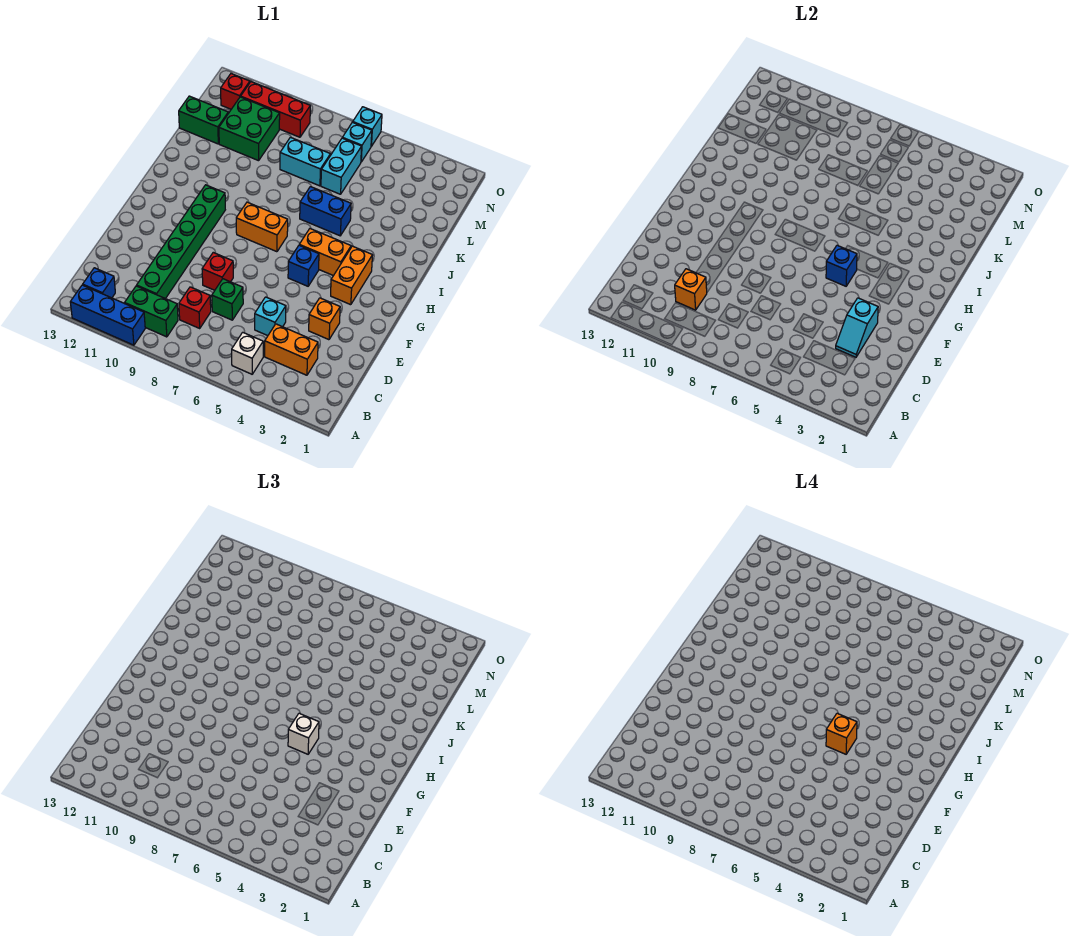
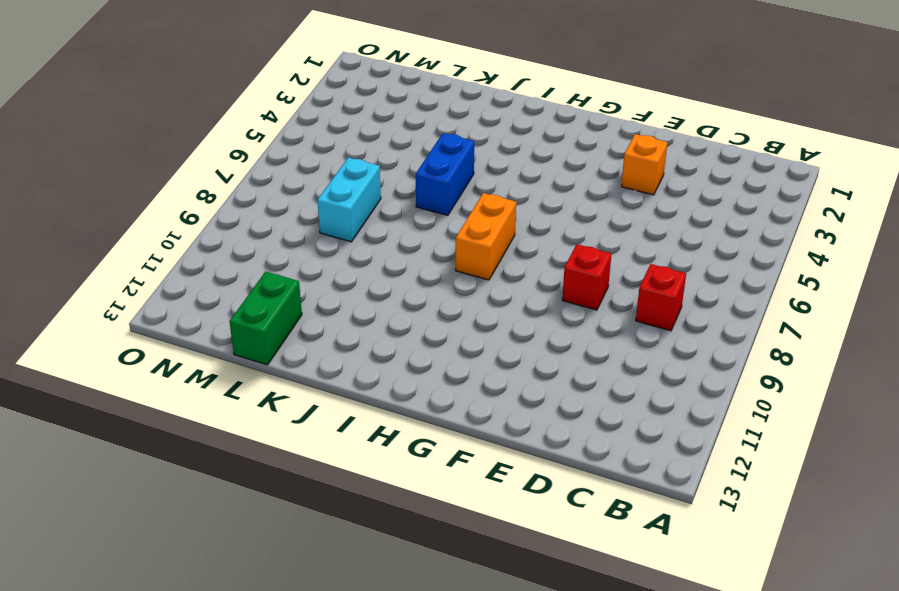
none -> blue brick A10:A12 level 1
none -> white brick B5 level 1
none -> green brick B9:B10 level 1

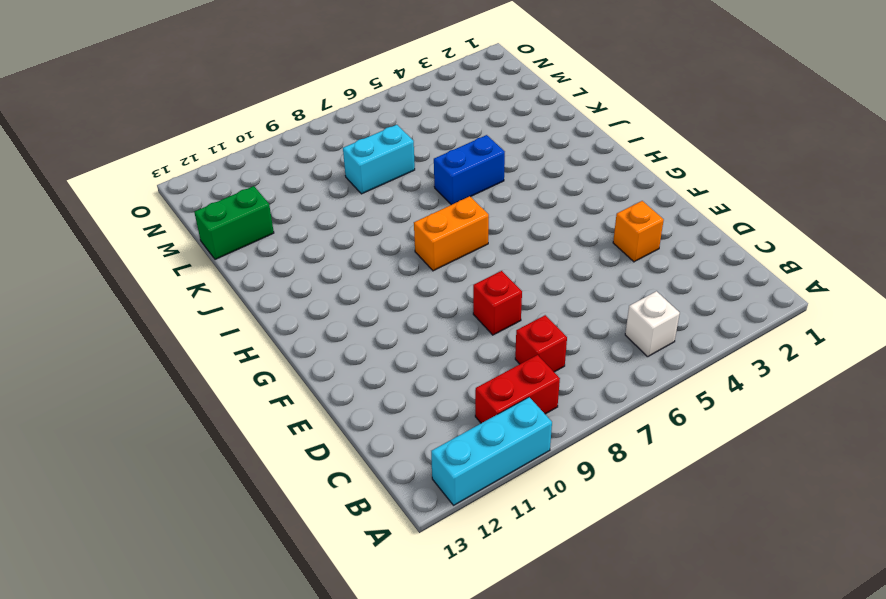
cyan brick A10:A12 level 1 -> blue brick A10:A12 level 1
red brick B9:B10 level 1 -> green brick B9:B10 level 1
none -> blue brick B12 level 1
none -> orange brick C3:C4 level 1
none -> green brick C10:H10 level 1

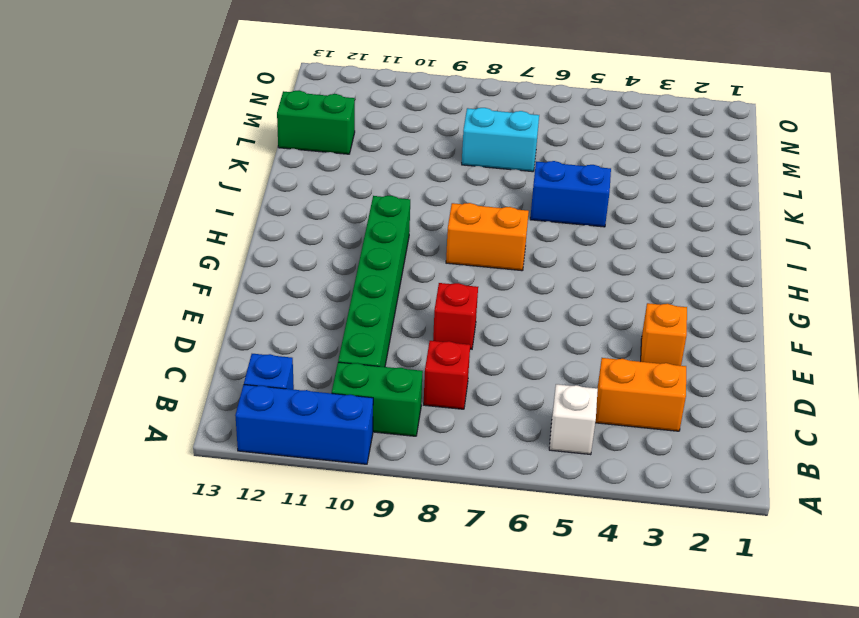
none -> cyan brick D5 level 1
none -> green brick D7 level 1
none -> orange brick G3:H3 level 1

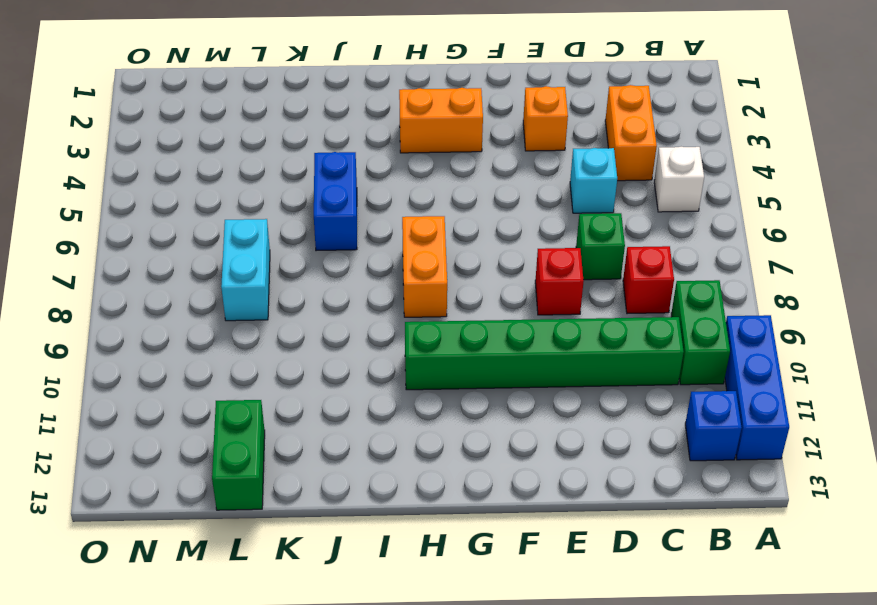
none -> blue brick G5 level 1
none -> orange brick H4:H5 level 1
none -> cyan brick L6:M6 level 1

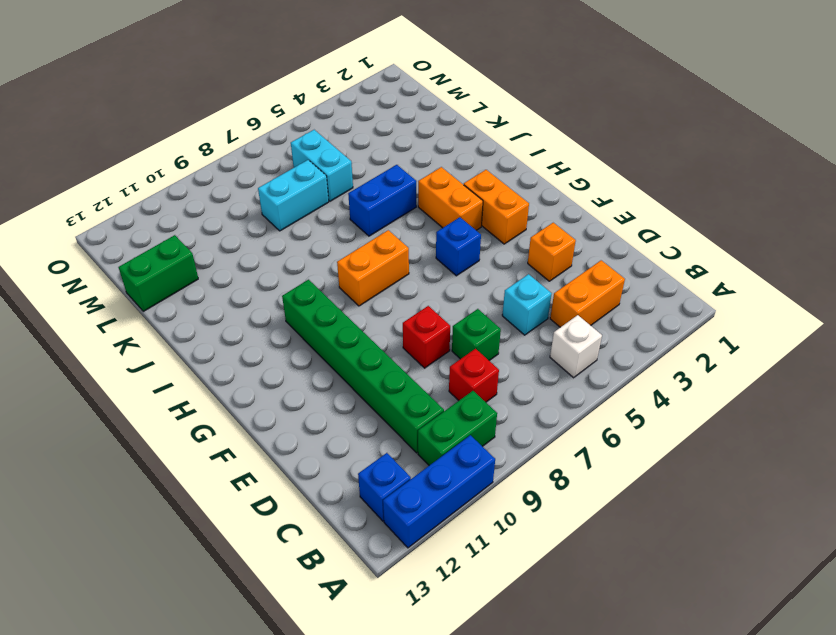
orange brick H4:I4 level 1 -> orange brick H4:H5 level 1
none -> green brick L10:M11 level 1
none -> cyan brick N6 level 1
none -> red brick N9:N11 level 1

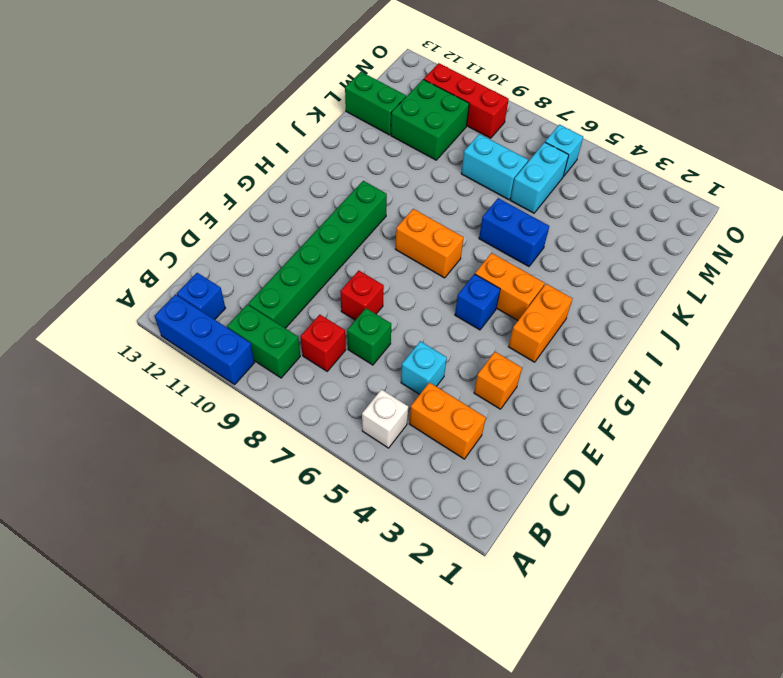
none -> red brick N12 level 1
none -> cyan brick O6 level 1
none -> orange brick C10 level 2

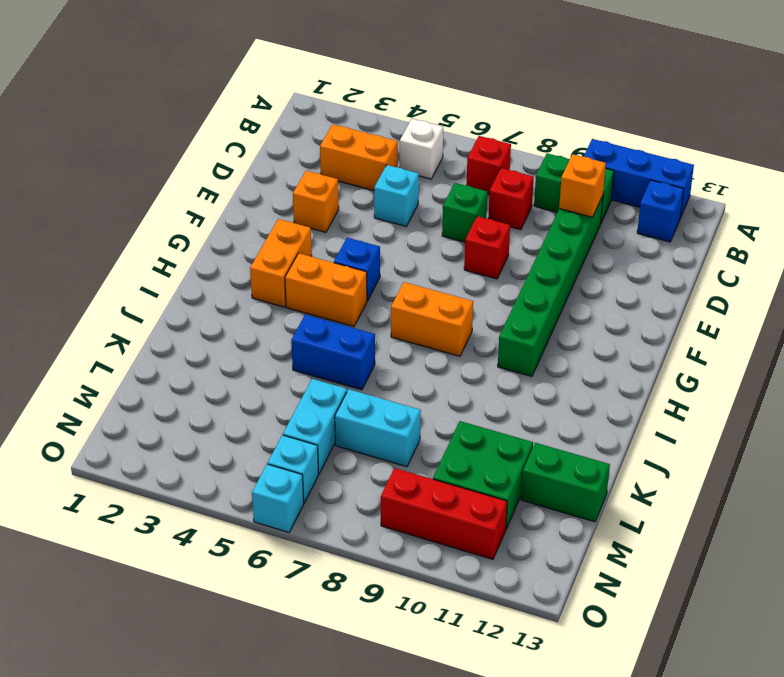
red brick B7 level 1 -> red brick N12 level 1
none -> cyan slope D3:E3 level 2 top E
none -> blue brick G5 level 2
none -> white brick G5 level 3

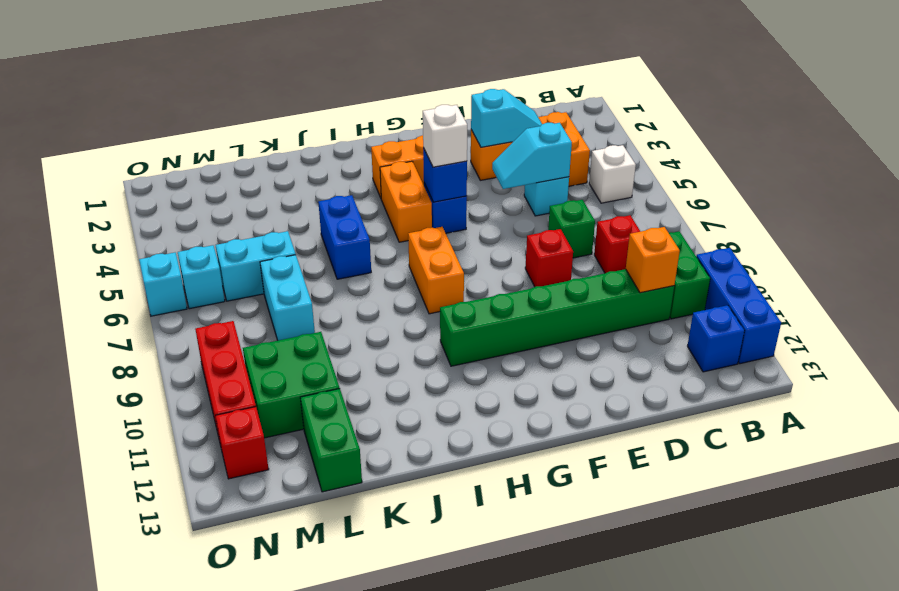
cyan slope D5:E5 level 2 top D -> none
none -> orange brick G5 level 4

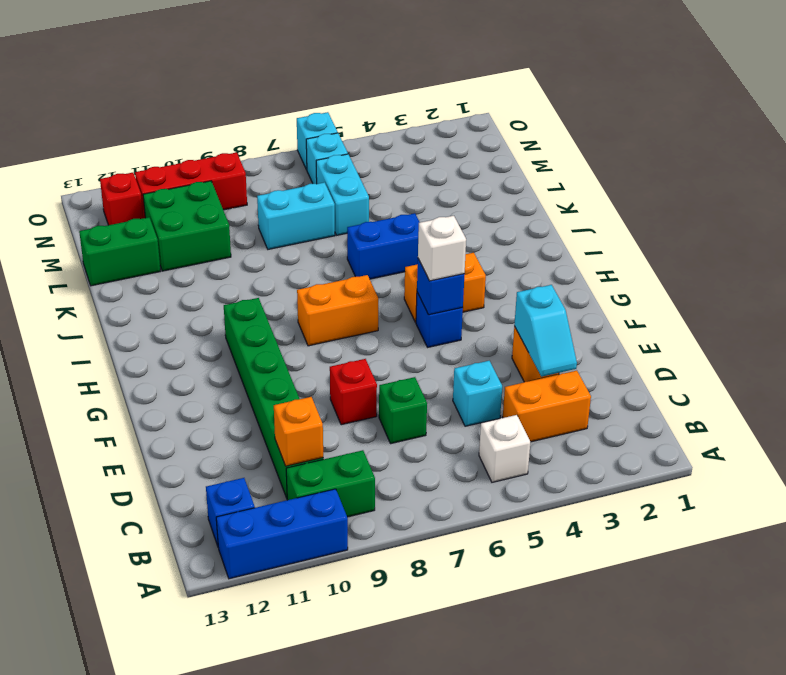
none -> red brick C8 level 1
none -> orange brick G3:H3 level 1
none -> orange brick G5 level 4

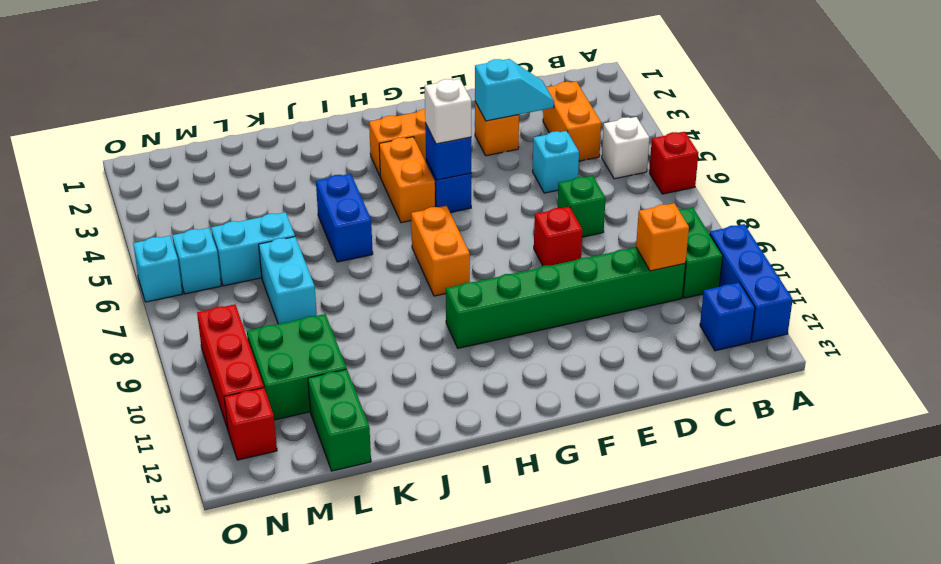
red brick A6 level 1 -> red brick C8 level 1
none -> orange brick G5 level 4

